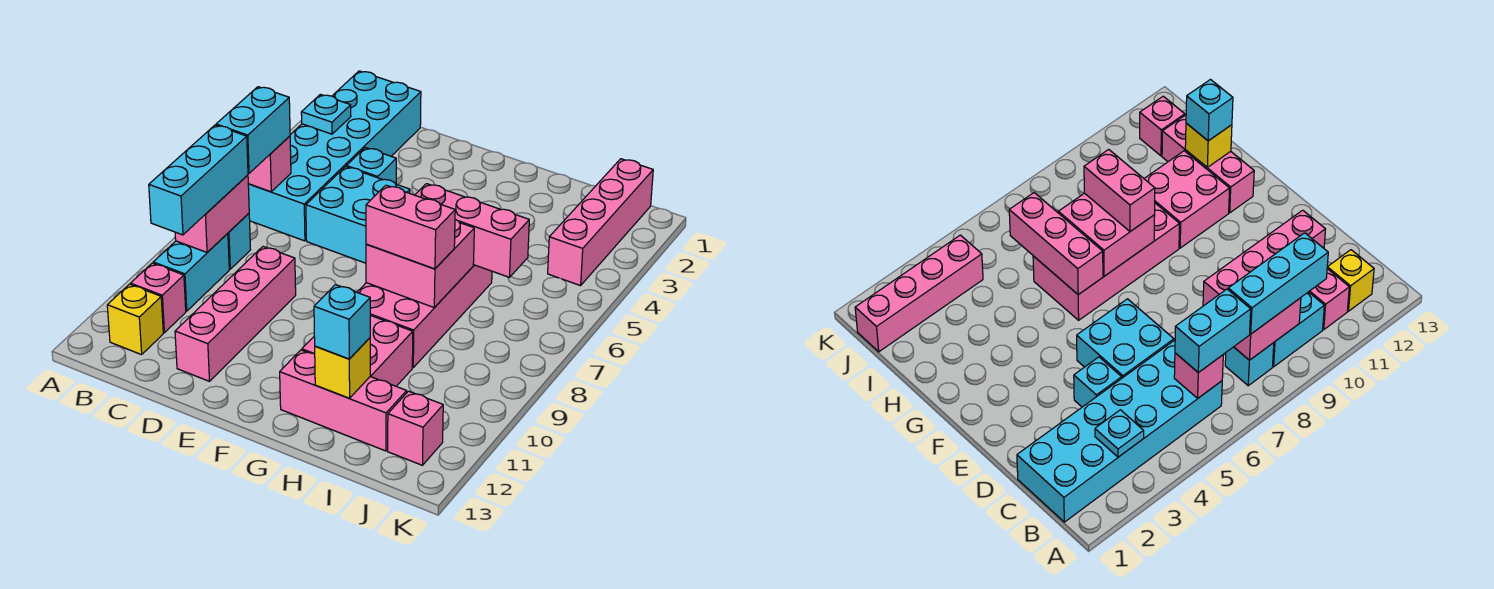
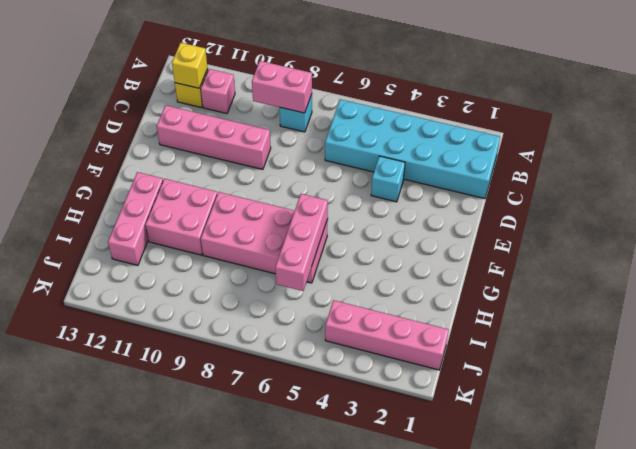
yellow brick B12 level 2 -> yellow brick H12 level 2
none -> cyan brick B9:B10 level 1
none -> cyan brick D5:E6 level 1
none -> pink brick J12 level 1

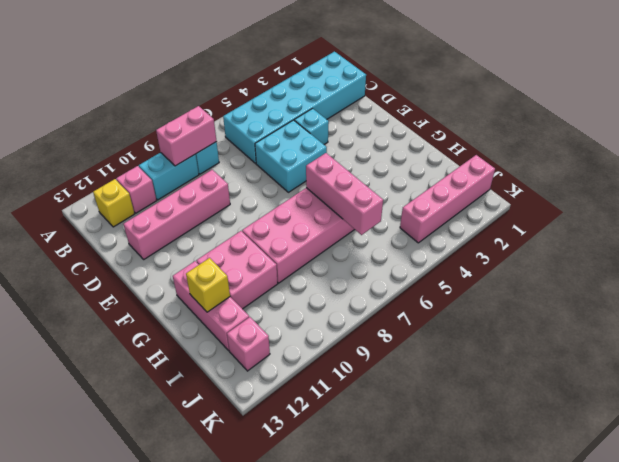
none -> cyan plate B3 level 2
none -> pink brick B6 level 2
none -> pink brick G7:H8 level 2

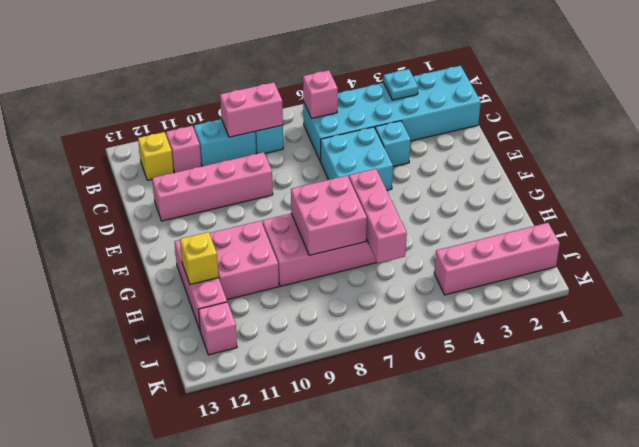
none -> cyan brick B6:B7 level 3
none -> cyan brick B8:B10 level 3
none -> pink brick G8:H8 level 3

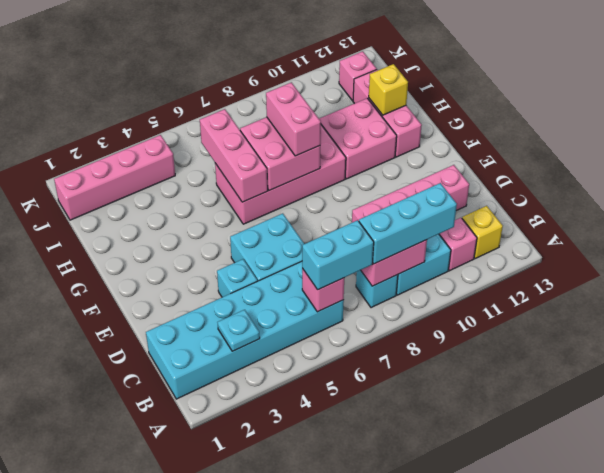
none -> cyan brick H12 level 3

